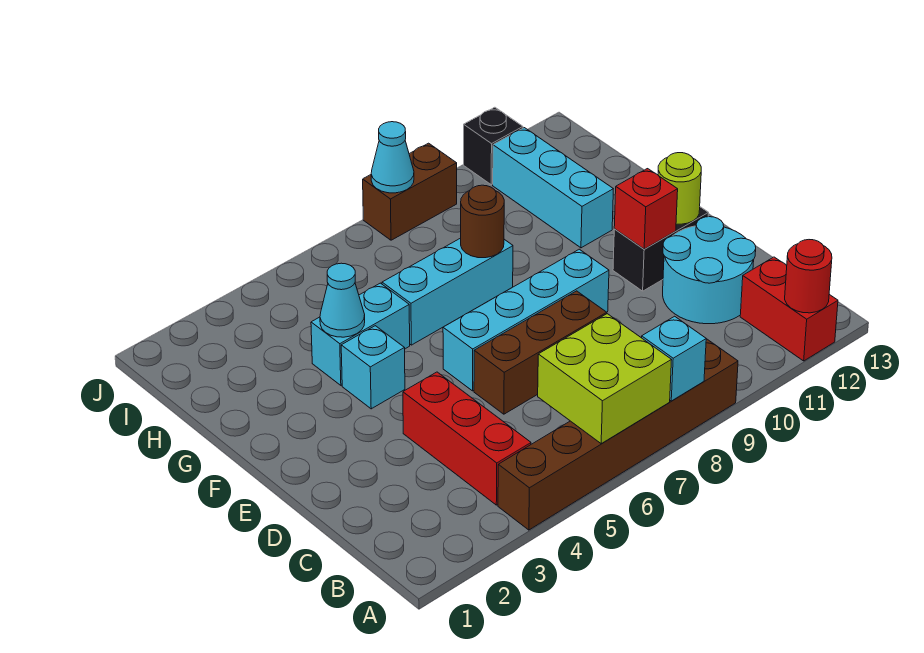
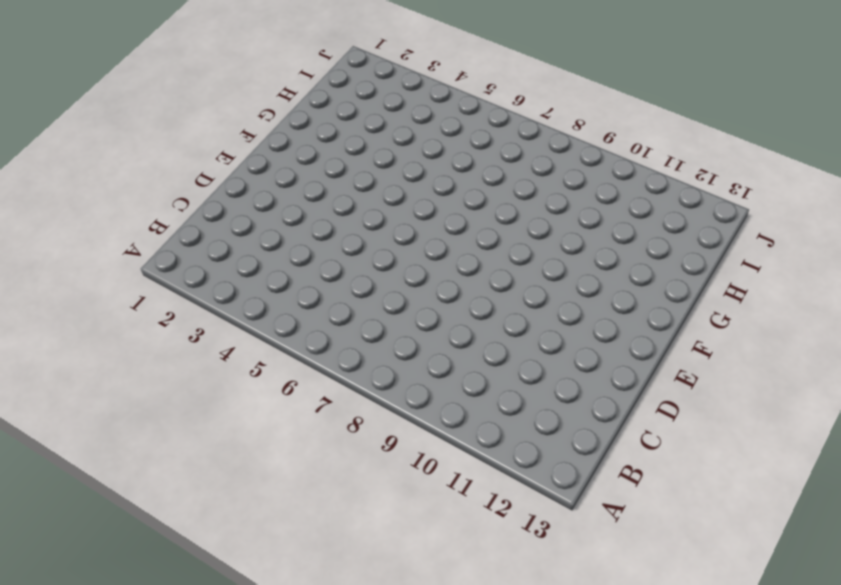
none -> brown brick A4:A9 level 1
none -> red brick A12:B12 level 1
none -> red brick B4:D4 level 1

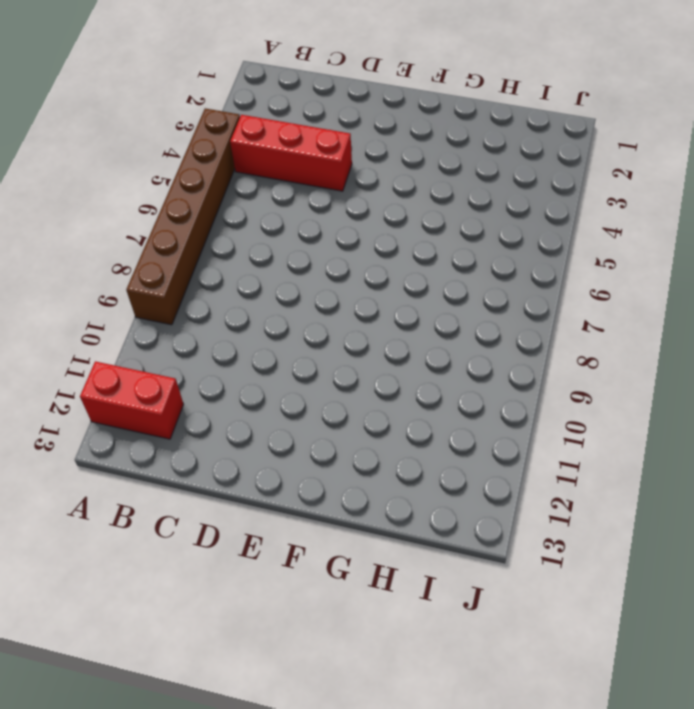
none -> cyan round brick C11:D12 level 1
none -> brown brick D6:D8 level 1
none -> cyan brick E6:E9 level 1

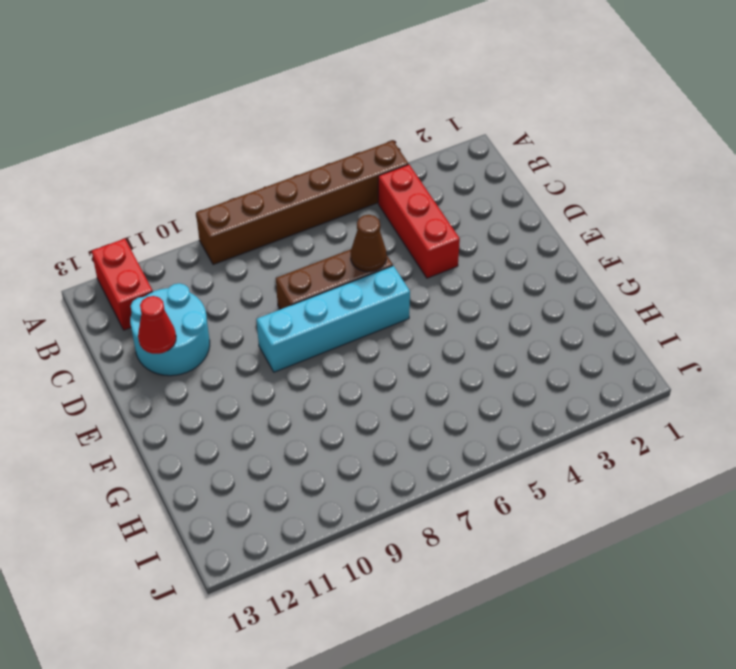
brown cone D6 level 2 -> none
red cone D12 level 2 -> none
none -> black brick E11:E12 level 1
none -> cyan brick F4 level 1
none -> cyan brick G4:G5 level 1

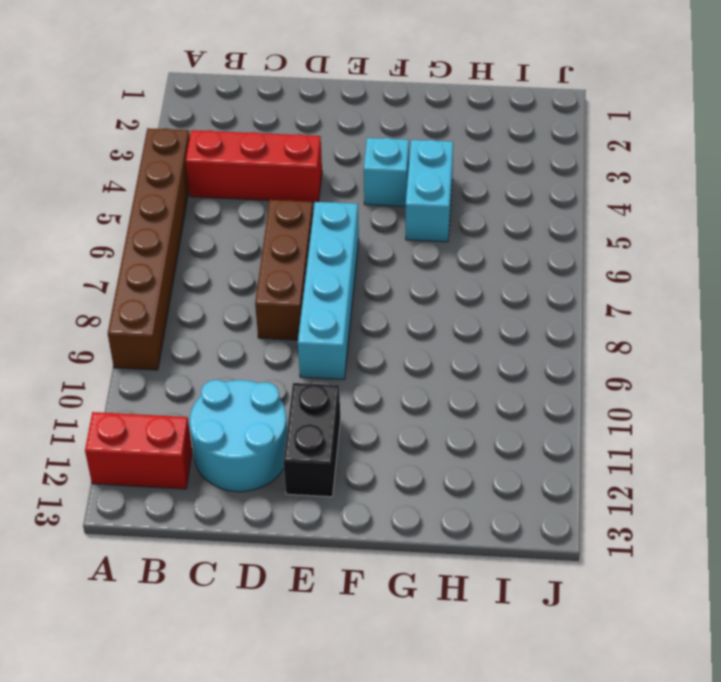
none -> cyan brick G6:G8 level 1
none -> cyan brick G11:I11 level 1
none -> brown brick J8:J9 level 1

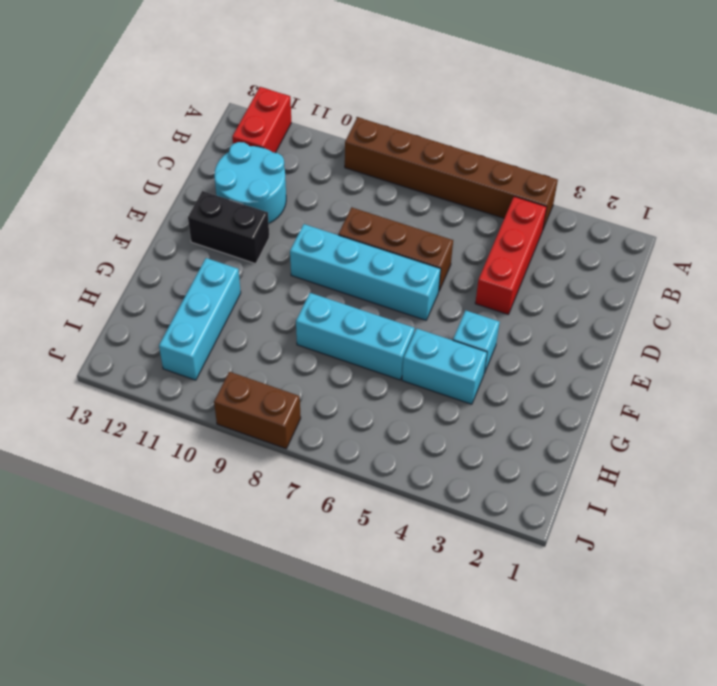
none -> black brick J11 level 1
none -> lime brick A6:B7 level 2
none -> cyan brick A8 level 2

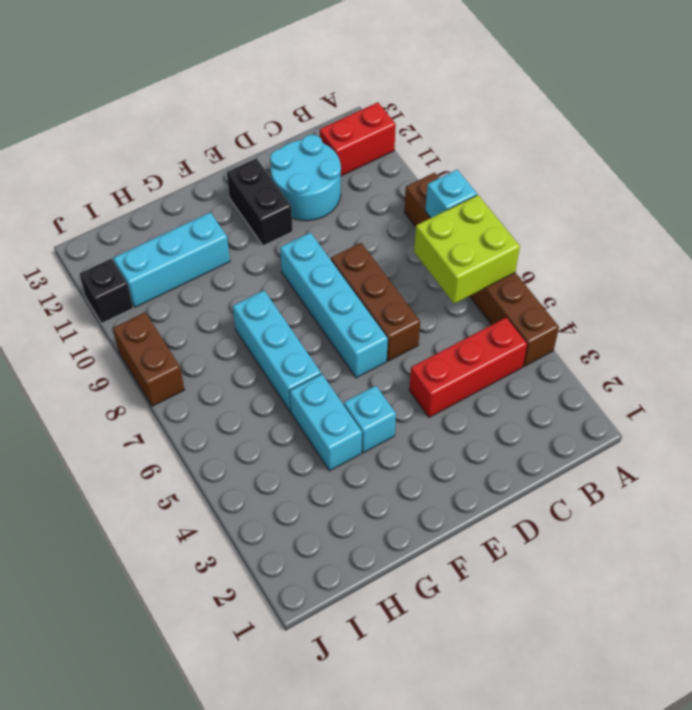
none -> red round brick A12 level 2
none -> red brick E11 level 2
none -> lime round brick E12 level 2

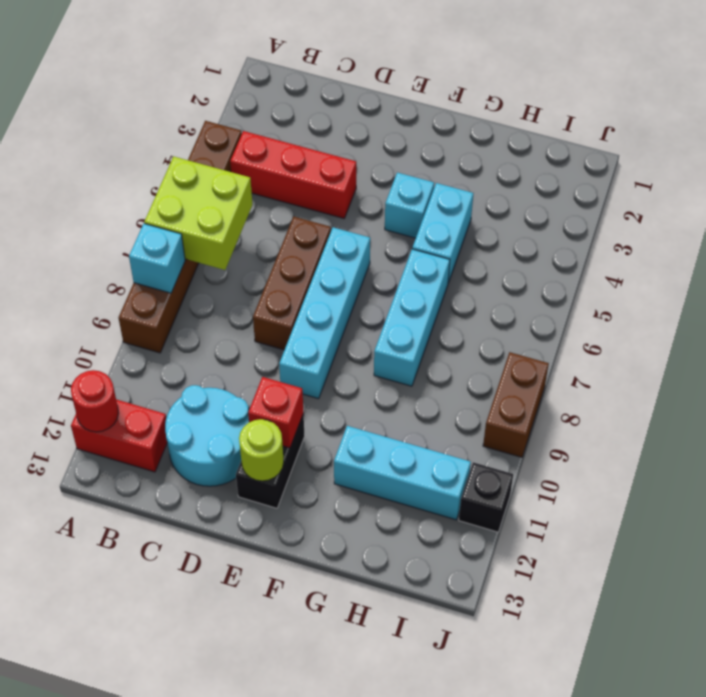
none -> cyan cone G4 level 2
none -> brown round brick G8 level 2
none -> cyan cone J8 level 2

